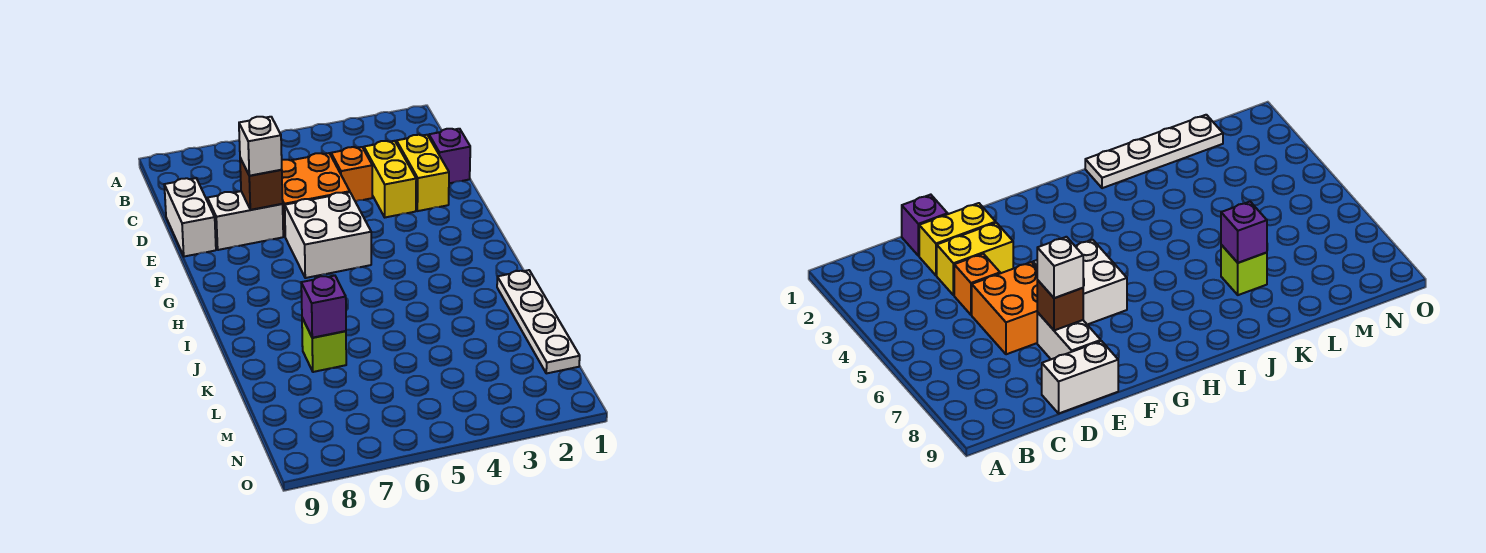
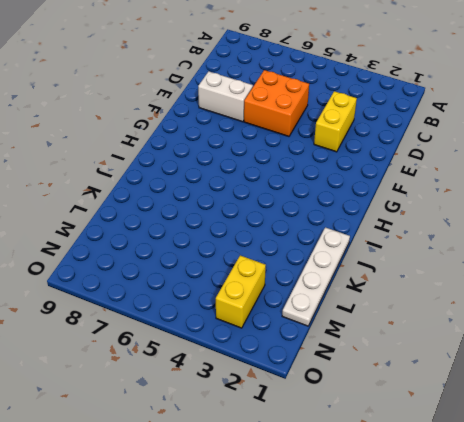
yellow brick M3:N3 level 1 -> yellow brick D2:E2 level 1
none -> purple brick D1 level 1
none -> orange brick D4 level 1
none -> white brick D9:E9 level 1

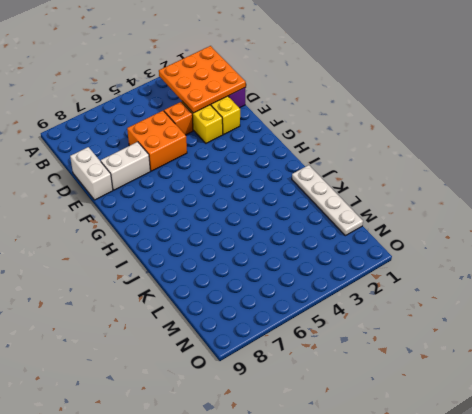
orange plate B1:D3 level 2 -> none
none -> white brick F5:G6 level 1
none -> lime brick K7 level 1
none -> brown brick E7 level 2

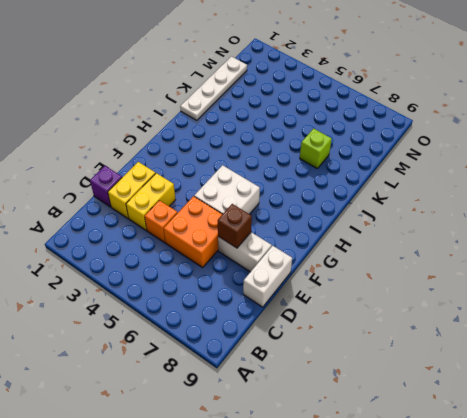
none -> purple brick K7 level 2
none -> white brick E7 level 3

